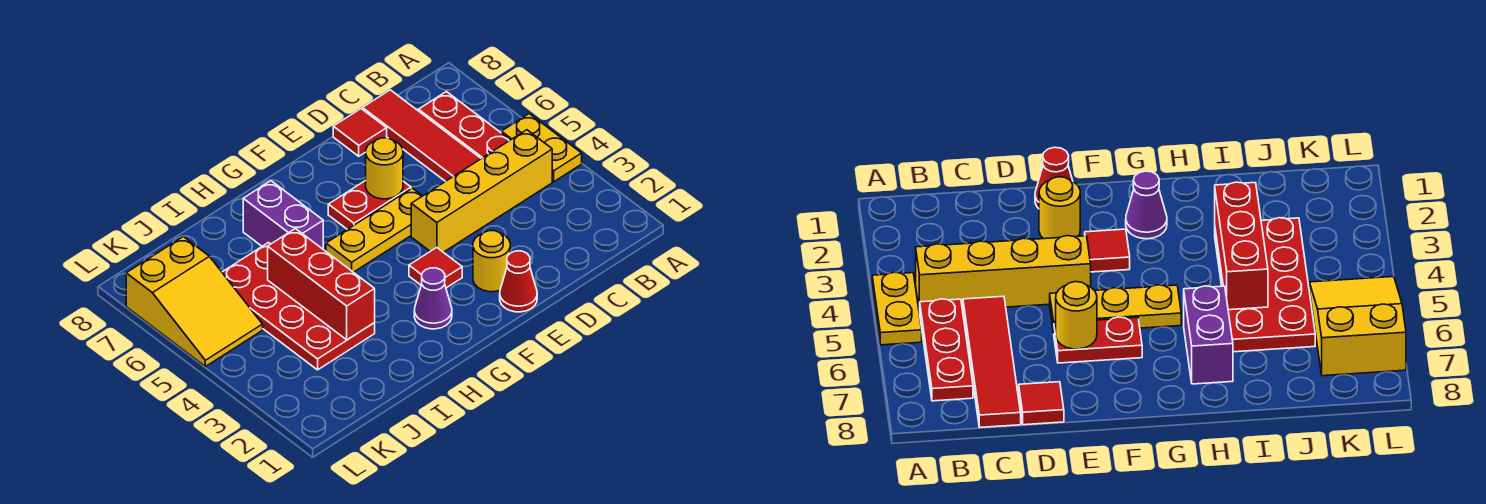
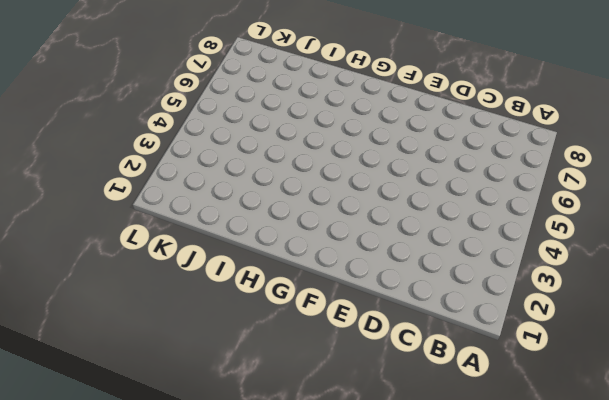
none -> yellow plate A4:A5 level 1
none -> yellow brick B4:E4 level 1
none -> red plate B5:B7 level 1

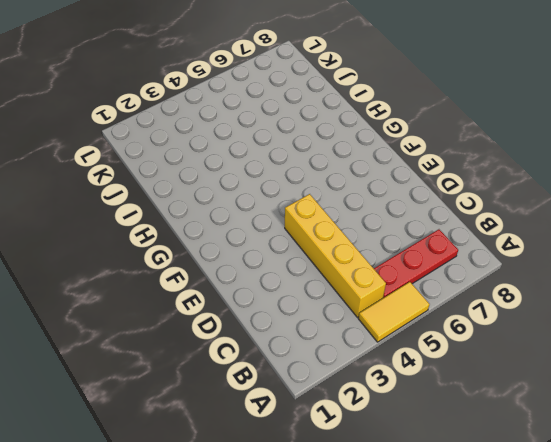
yellow tile A4:A5 level 1 -> yellow plate A4:A5 level 1
none -> red tile C5:C8 level 1
none -> red tile D8 level 1
none -> red cone E1 level 1

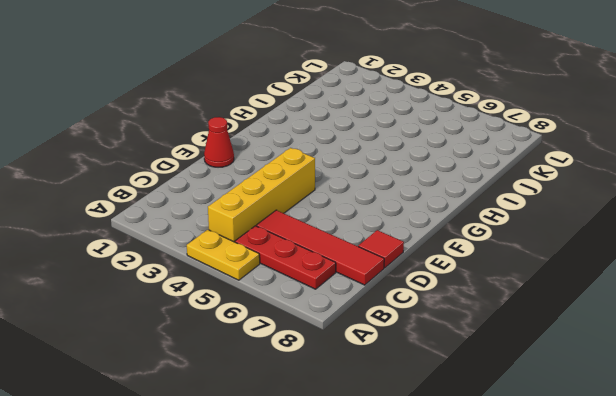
none -> yellow round brick E2 level 1
none -> yellow plate E5:G5 level 1
none -> red plate E6:F6 level 1

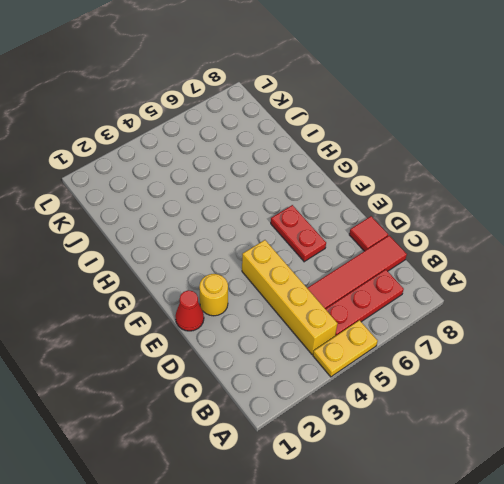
none -> yellow plate E5:G5 level 1
none -> red tile F3 level 1
none -> purple cone G2 level 1

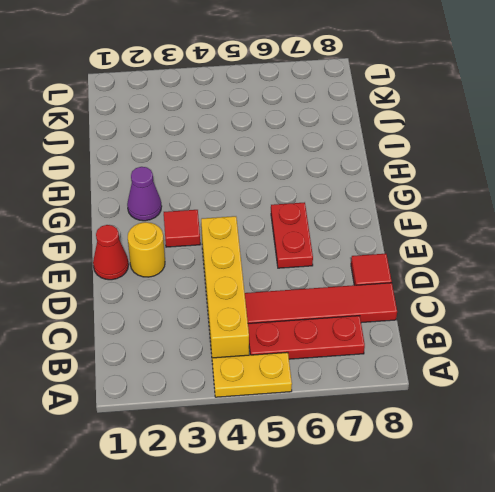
none -> yellow plate E5:G5 level 1
none -> purple brick H6:H7 level 1
none -> red plate I3:J6 level 1

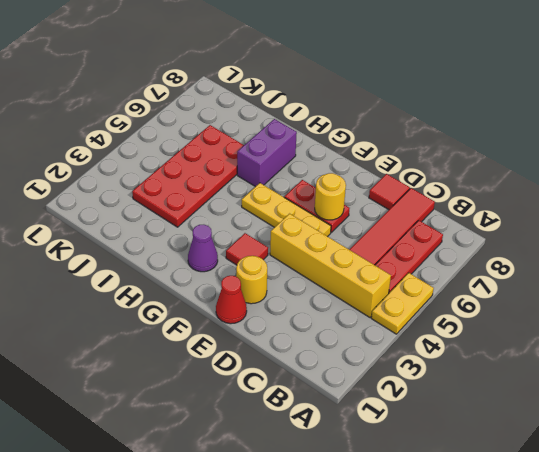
none -> yellow slope K5:L7 level 1 top 7
none -> red brick I3:I5 level 2

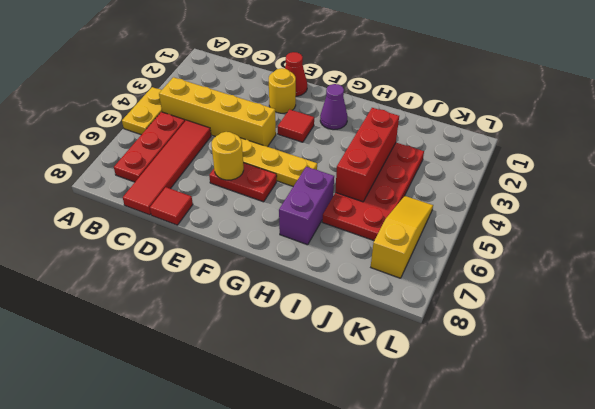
yellow slope K5:K7 level 1 top 7 -> yellow slope K5:L7 level 1 top 7

